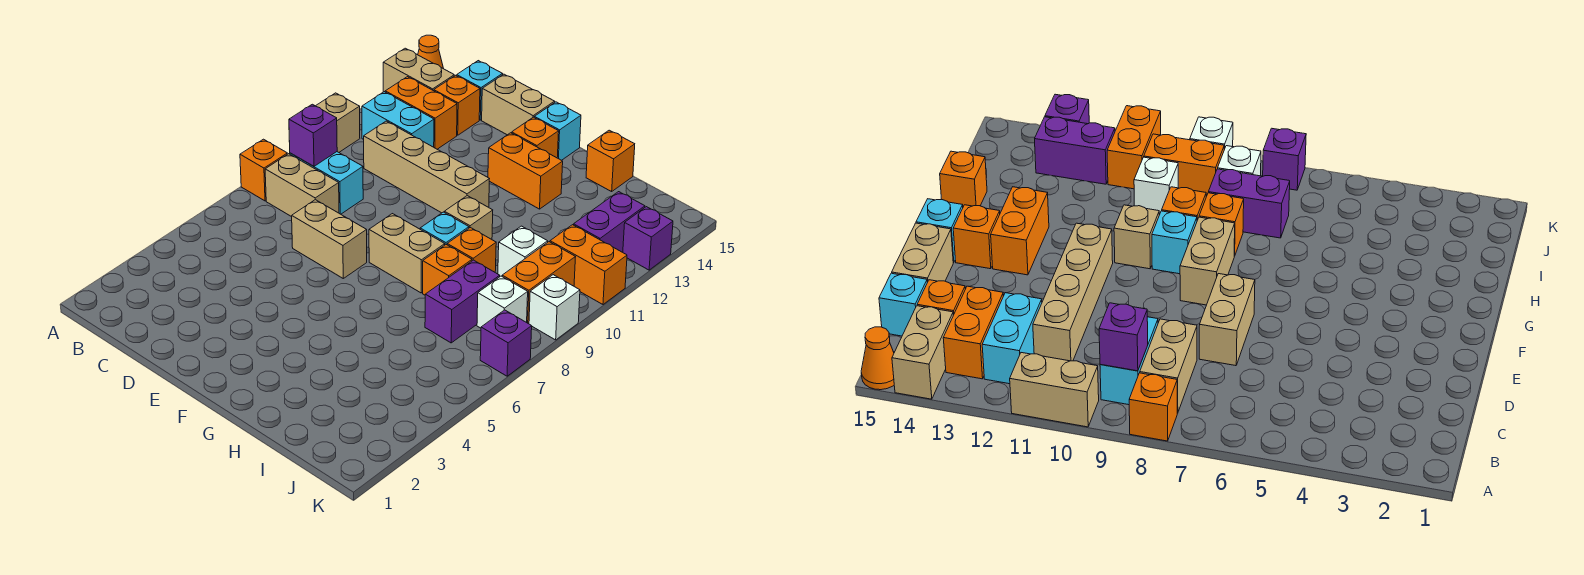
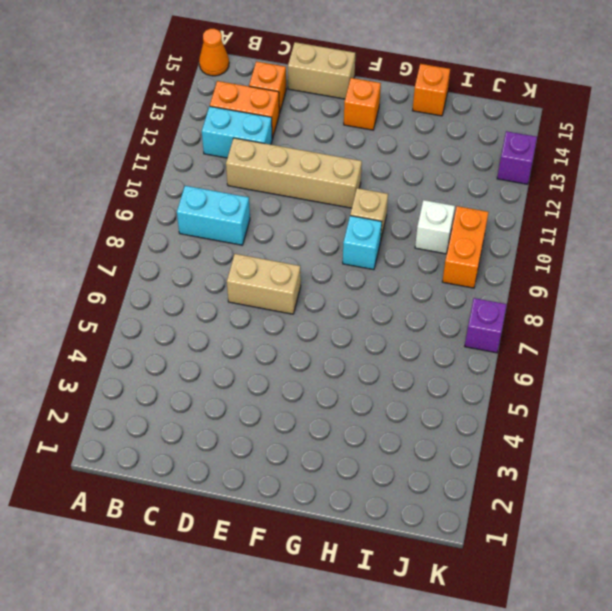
none -> orange brick A8 level 1
none -> tan brick A10:A11 level 1
none -> tan brick A14:B14 level 1
none -> tan brick B8:C8 level 1

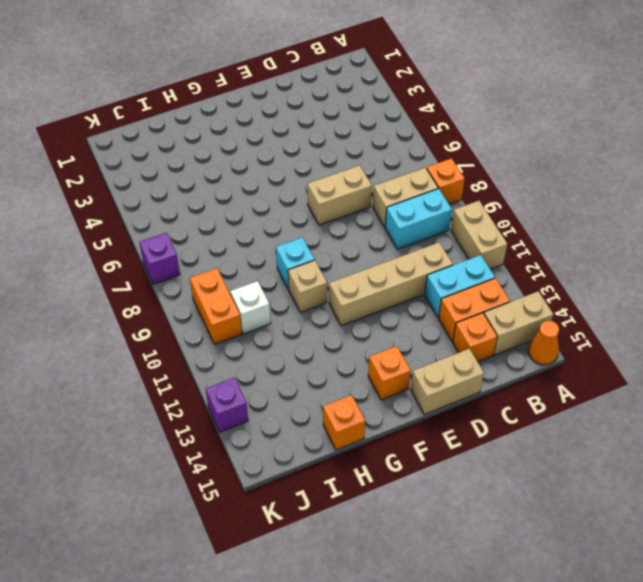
none -> cyan brick C15 level 1
none -> tan brick F8:G8 level 1
none -> orange brick F13:G13 level 1
none -> cyan brick F15 level 1

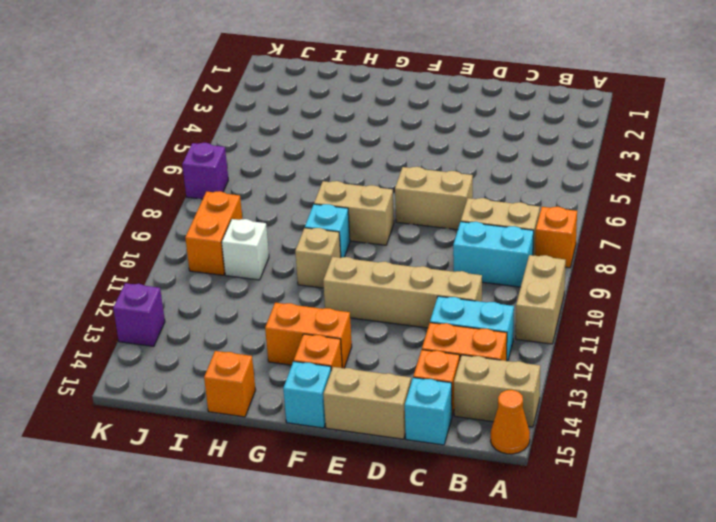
none -> orange brick H8 level 1
none -> orange brick H9 level 1
none -> purple brick I7:I8 level 1
none -> white brick J8 level 1

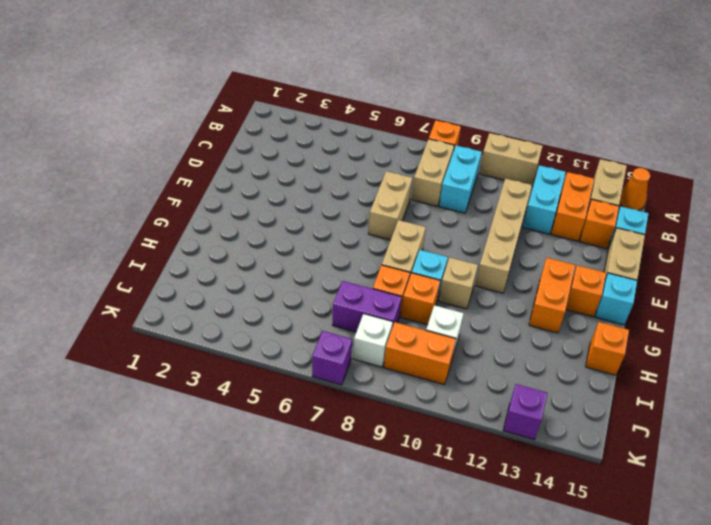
none -> orange brick J11:K11 level 1
none -> purple brick J12:J13 level 1
none -> white brick K9 level 1
none -> purple brick B9 level 2

